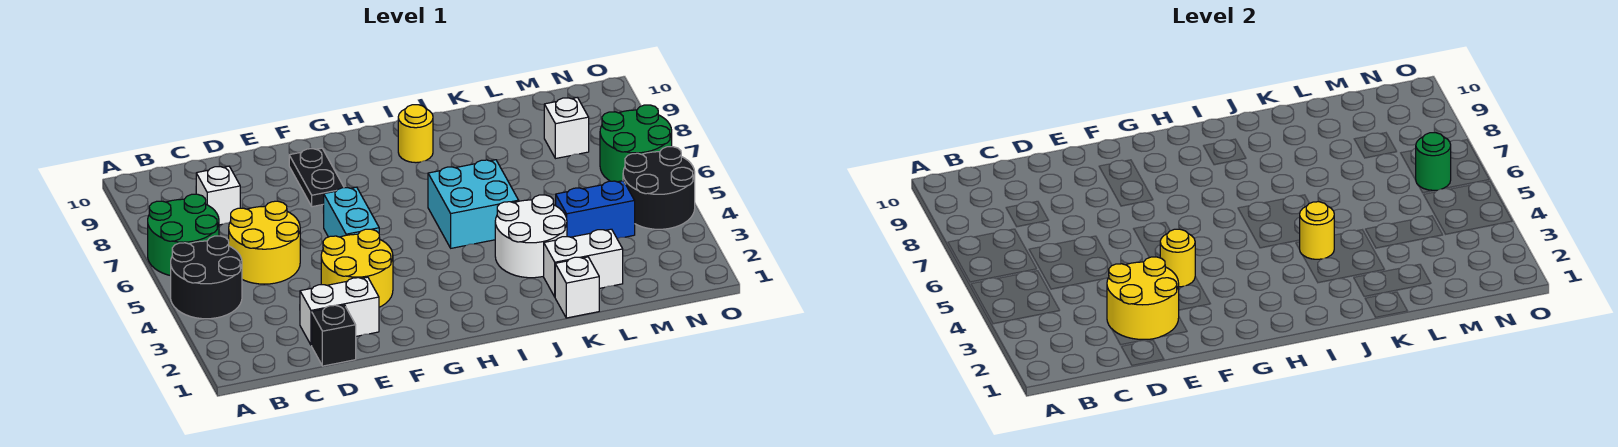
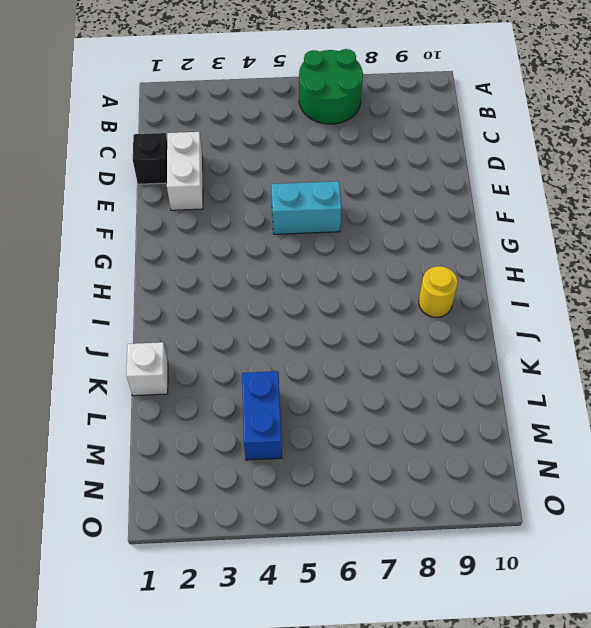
none -> black round brick A4:B5 level 1
none -> yellow round brick C5:D6 level 1
none -> white brick C8 level 1

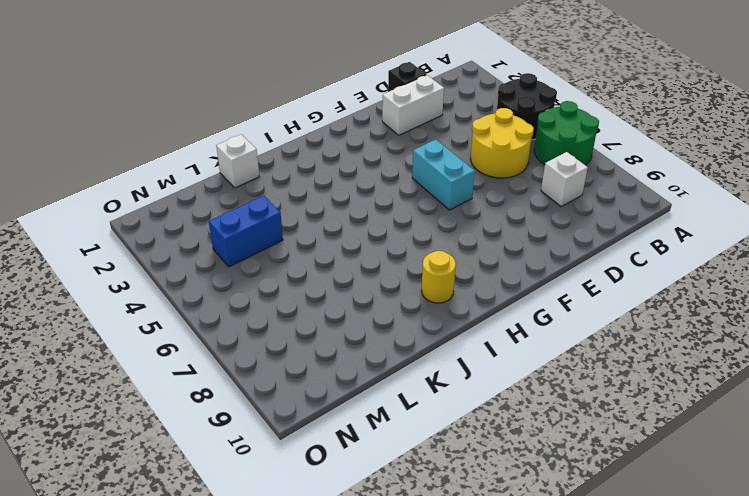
none -> yellow round brick E3:F4 level 1
none -> black plate F8:F9 level 1
none -> cyan brick I5:J6 level 1

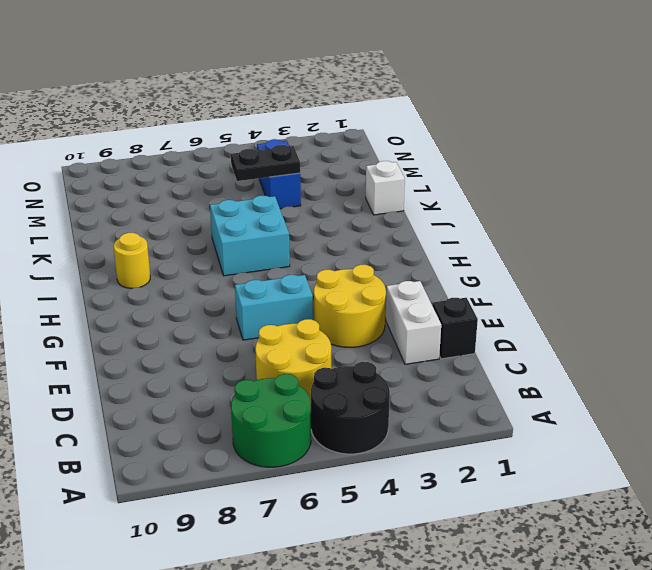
black plate L4:L5 level 2 -> black plate F8:F9 level 1
none -> white brick C8 level 1
none -> white round brick J3:K4 level 1
none -> white brick K2:L2 level 1

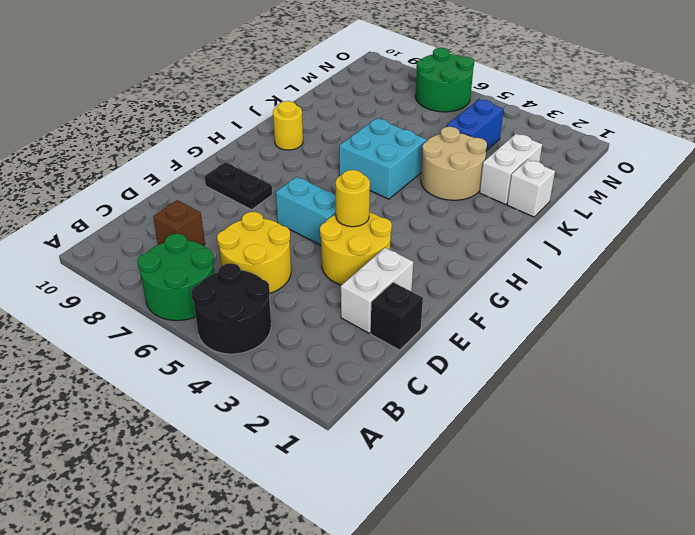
brown brick C8 level 1 -> white brick C8 level 1
tan round brick J3:K4 level 1 -> white round brick J3:K4 level 1
none -> white brick M8 level 1
none -> black round brick N4:O5 level 1
none -> yellow round brick D2:E3 level 2

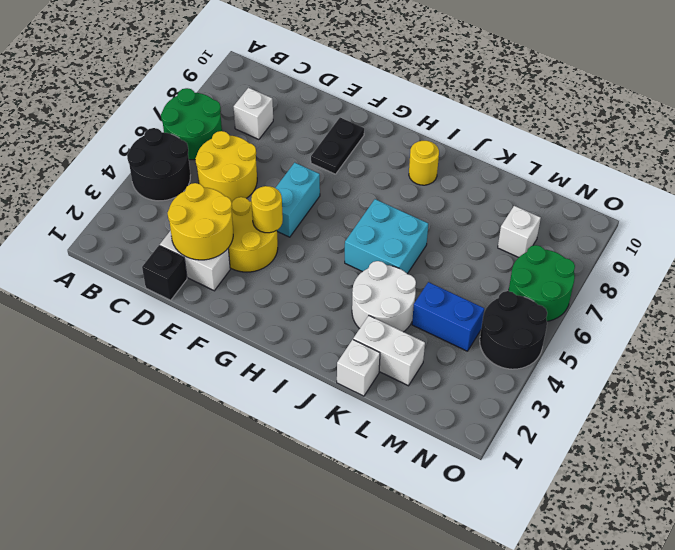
none -> yellow round brick J4 level 2
none -> green round brick N6 level 2

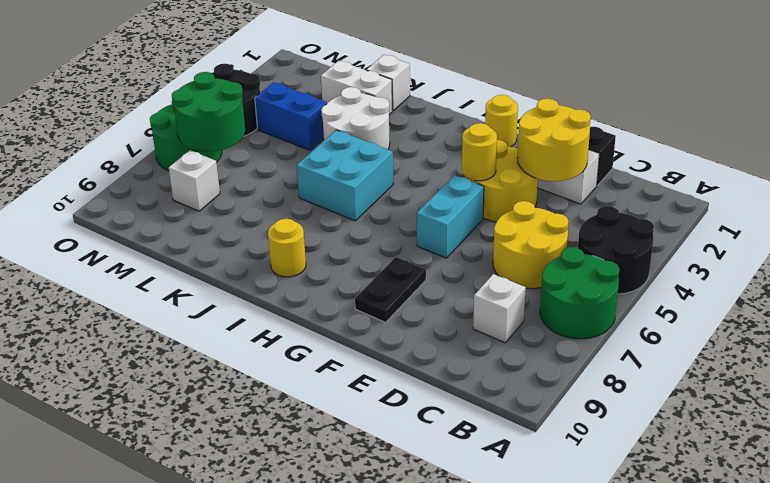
yellow round brick G1 level 1 -> yellow round brick J4 level 2
green round brick M6:N7 level 2 -> green round brick N6 level 2

